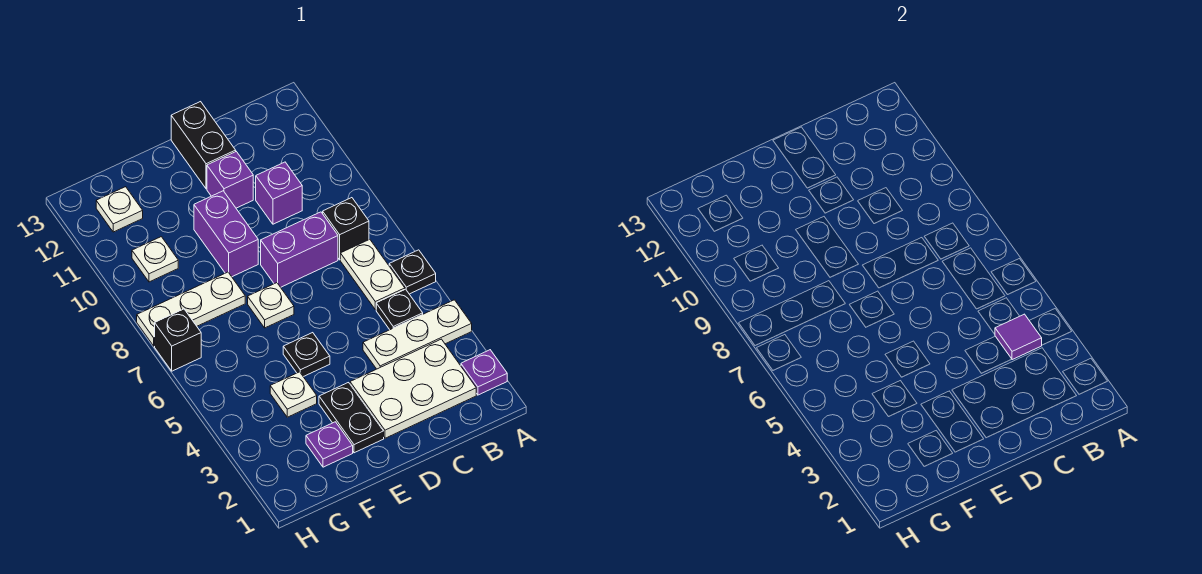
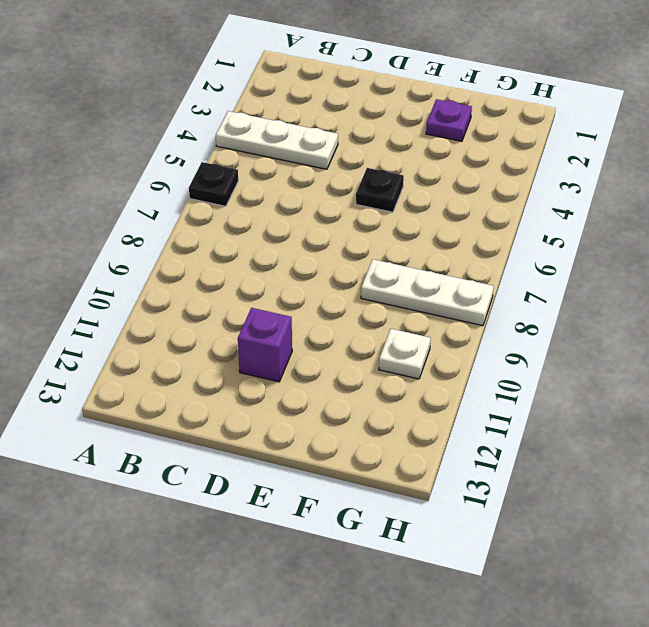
none -> purple plate A2 level 1
none -> white plate B2:D3 level 1
none -> black plate B5 level 1

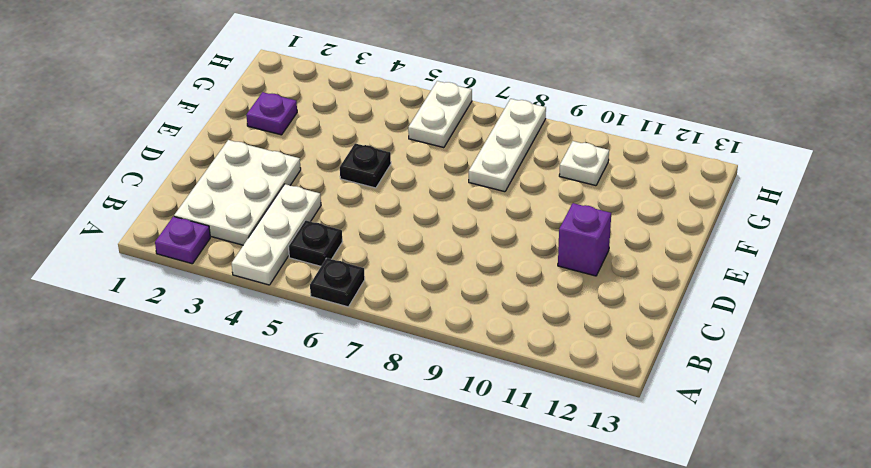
white plate G6:H6 level 1 -> white plate B6:B7 level 1
none -> black brick B8 level 1
none -> purple brick C8:D8 level 1
none -> purple brick C10 level 1

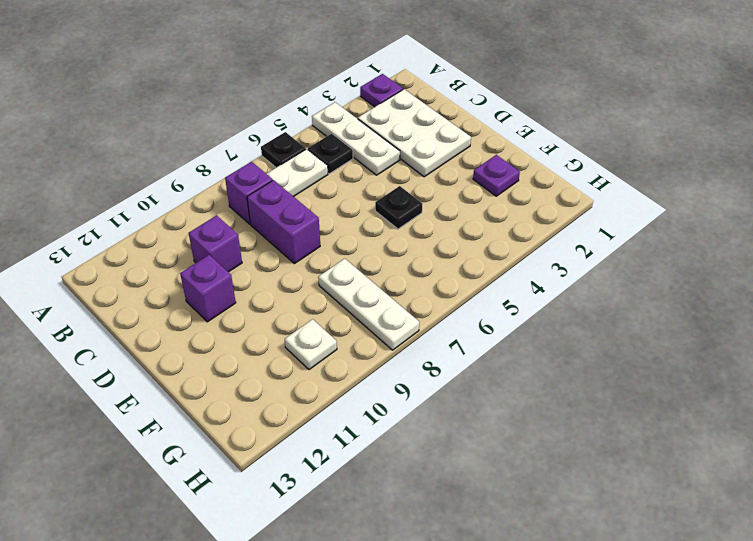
purple brick B8 level 1 -> black brick B8 level 1
none -> black brick D12:D13 level 1
none -> black plate E2:E3 level 1
none -> white plate E7 level 1

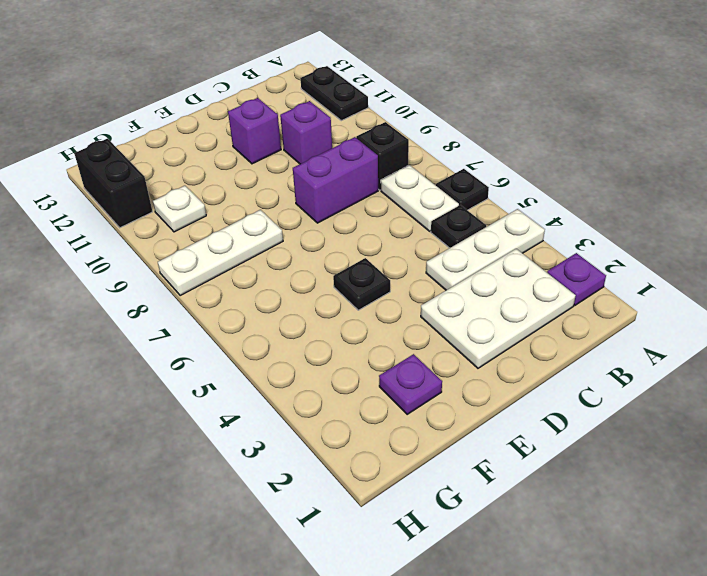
black plate A11:A12 level 1 -> black plate E2:E3 level 1
black brick H11:H12 level 1 -> black brick D12:D13 level 1
none -> white plate E7 level 1
none -> purple brick E9:E10 level 1
none -> white plate F4 level 1

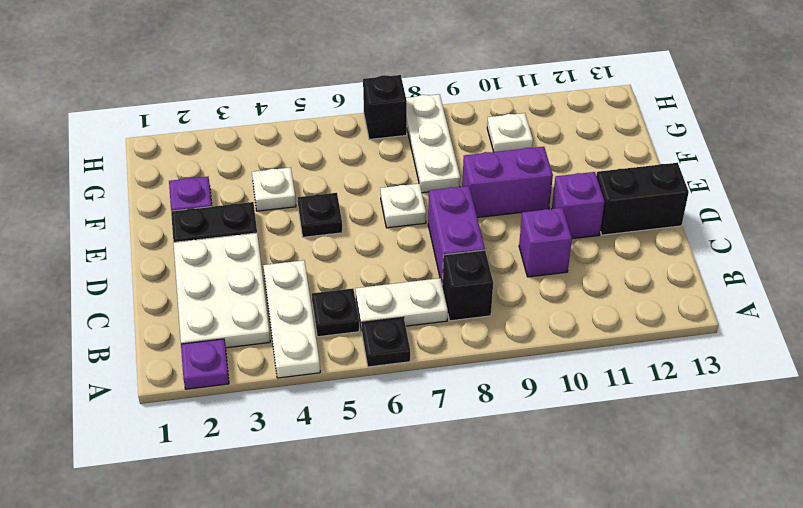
none -> white plate G12 level 1
none -> purple tile B4 level 2

